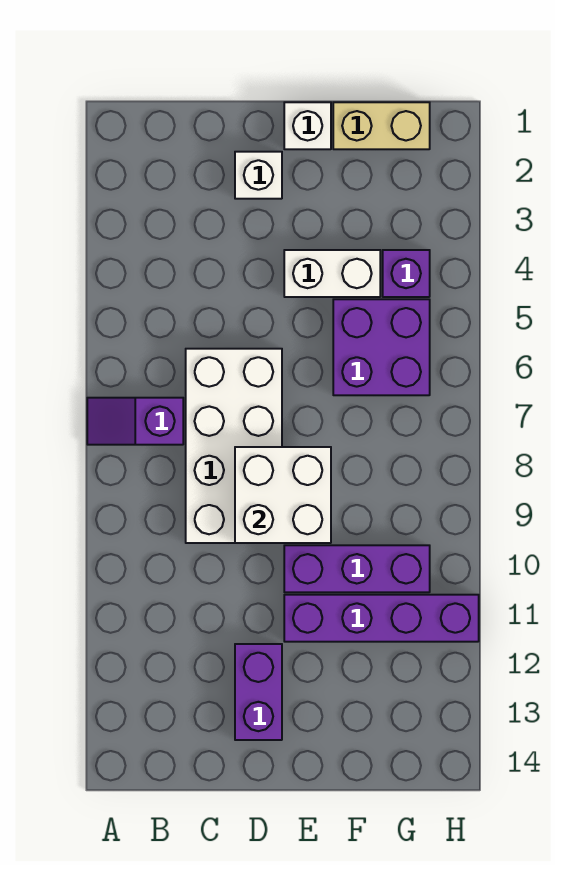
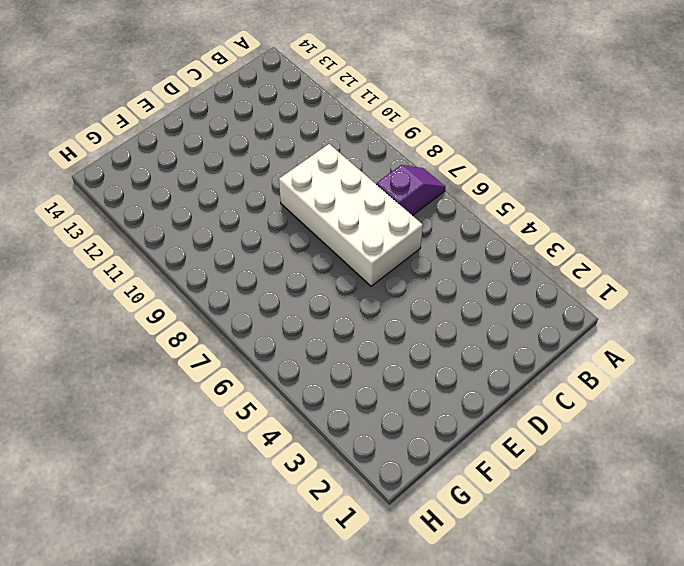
none -> white brick D2 level 1
none -> purple brick D12:D13 level 1
none -> white brick E1 level 1

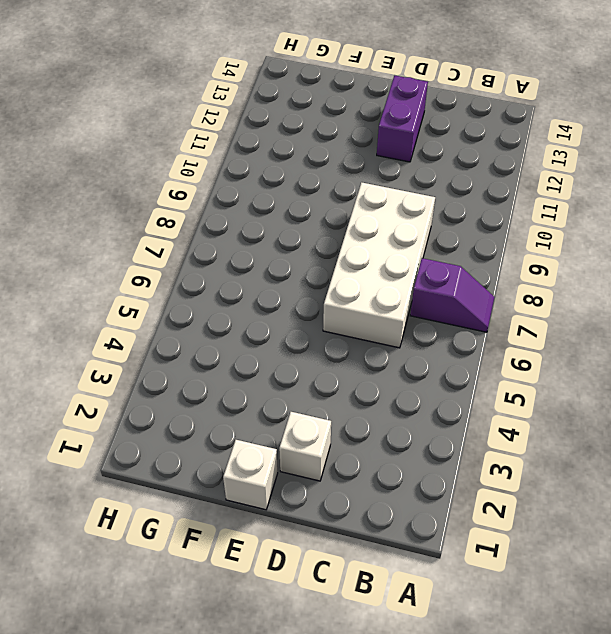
none -> white brick E4:F4 level 1
none -> purple brick E10:G10 level 1
none -> purple brick E11:H11 level 1

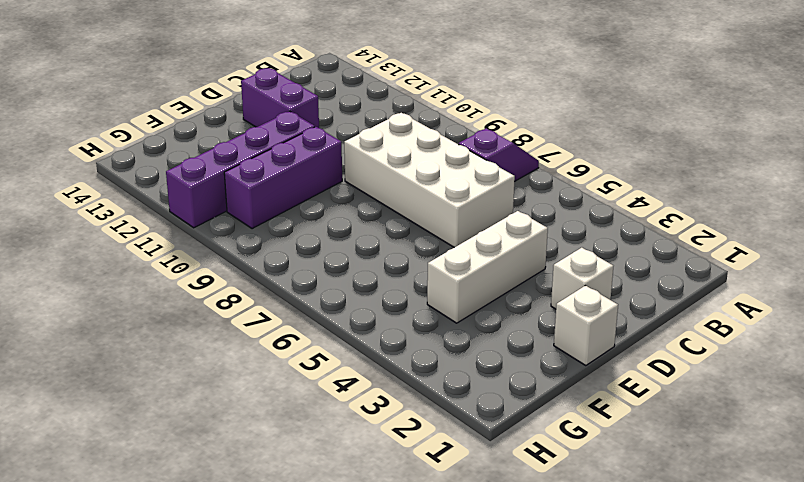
white brick D4:F4 level 1 -> white brick E4:F4 level 1
none -> tan brick F1:G1 level 1
none -> purple brick F5:G6 level 1
none -> purple brick G4 level 1

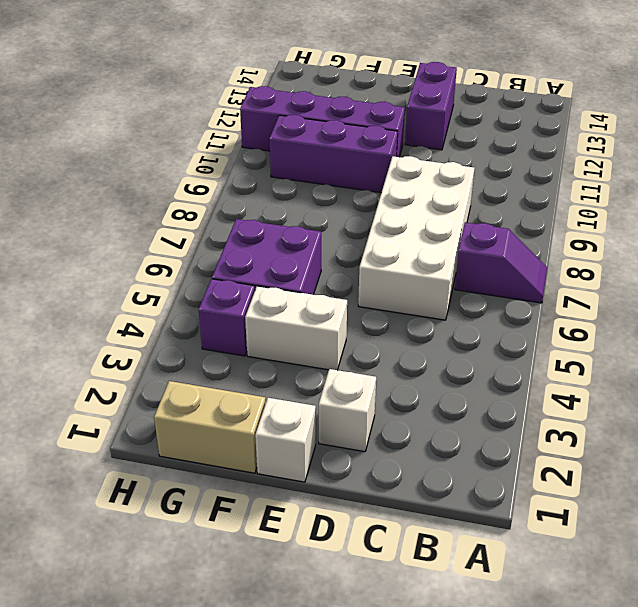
none -> white brick D8:E9 level 2

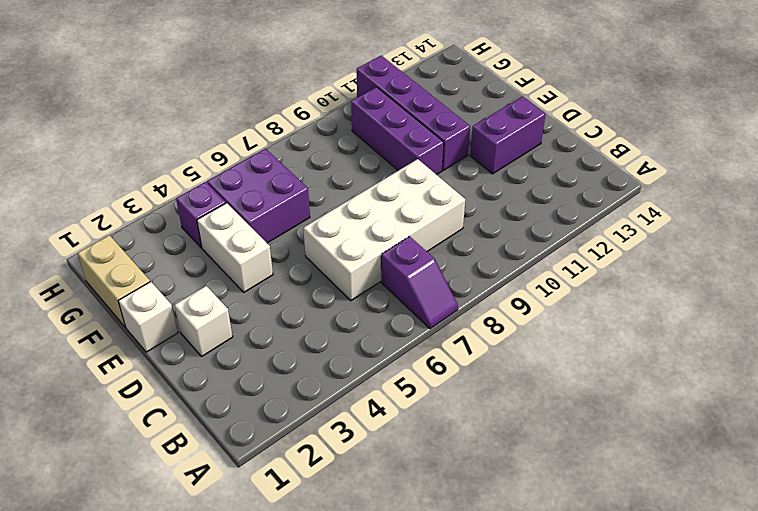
none -> white brick D8:E9 level 2

